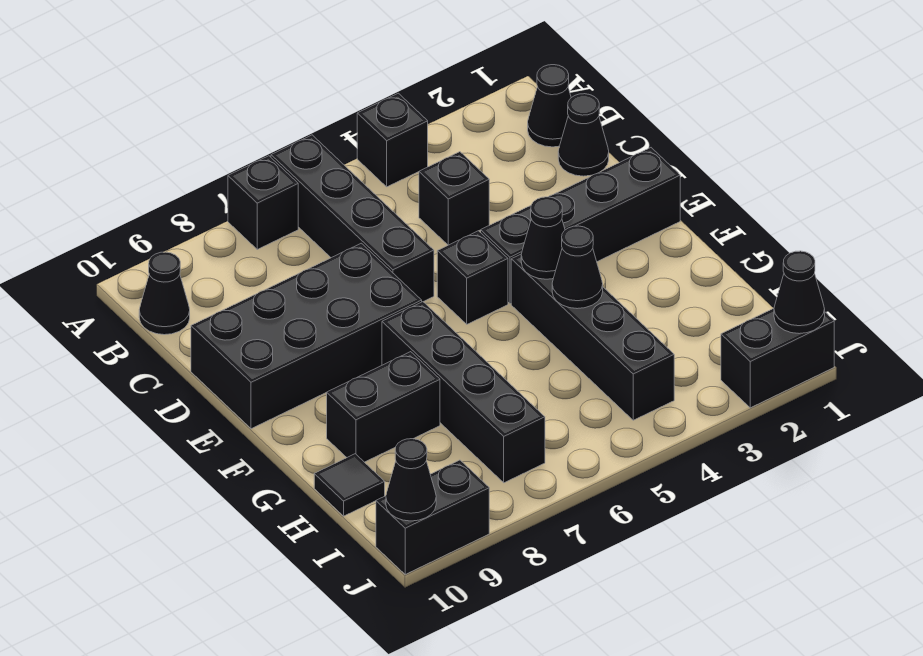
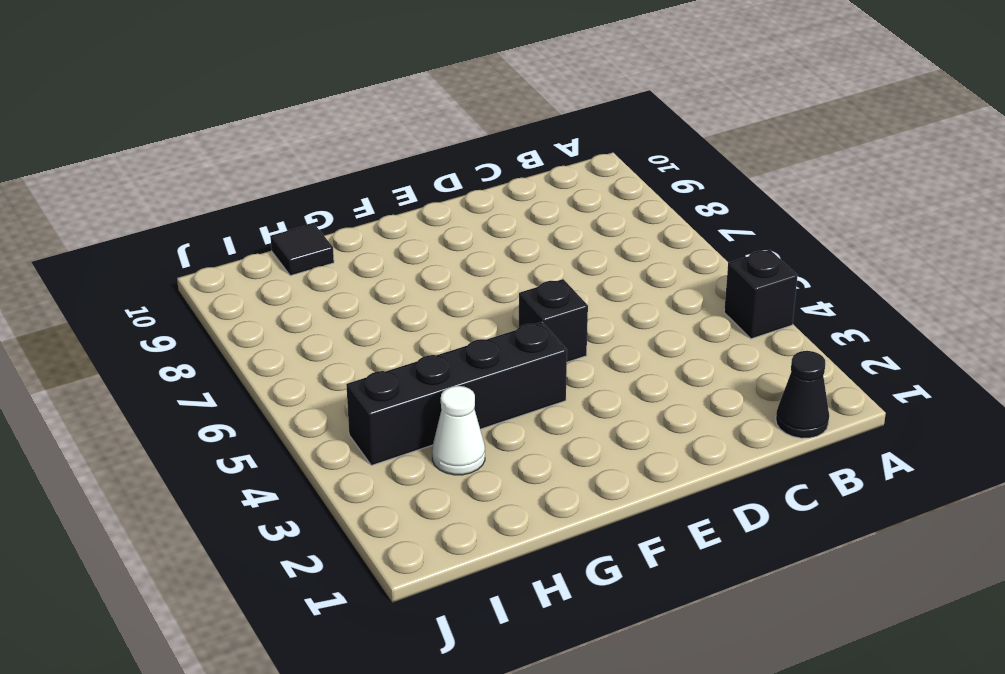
white cone H3 level 1 -> none
none -> black brick A6:D6 level 1
none -> black brick A7 level 1
none -> black cone B10 level 1

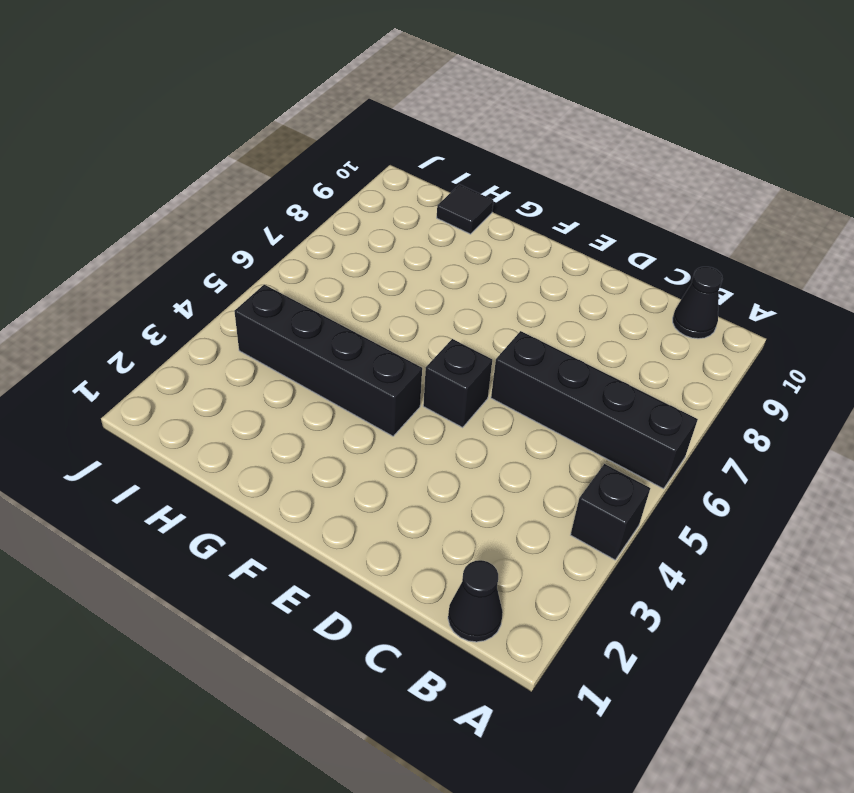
none -> black brick A7 level 1
none -> black cone C1 level 1
none -> black brick C4 level 1

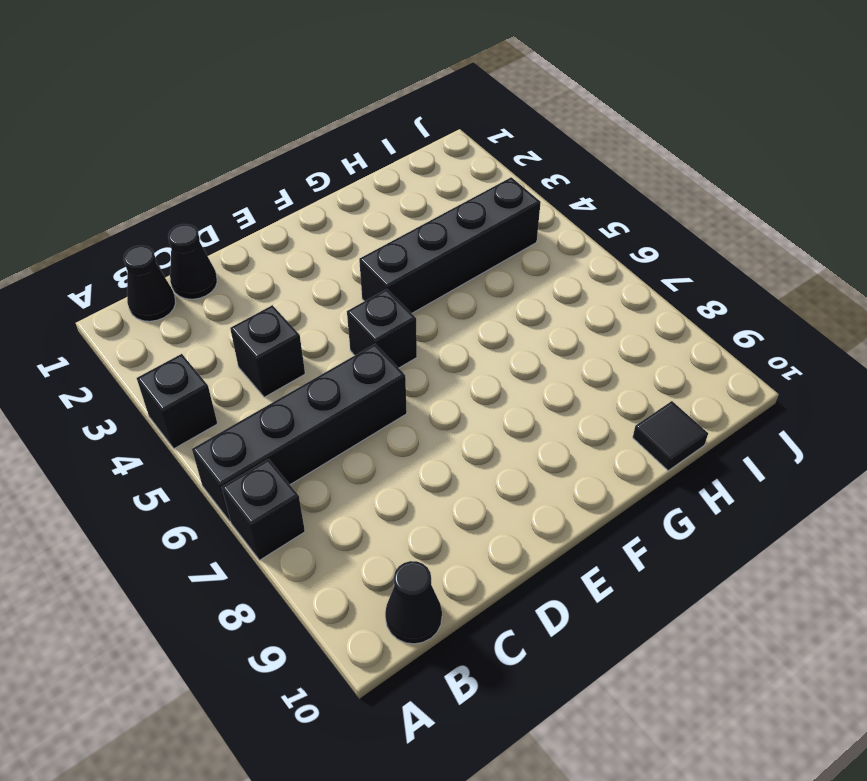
none -> black brick D7:E10 level 1
none -> black brick E1:E4 level 1
none -> black brick F7:I7 level 1

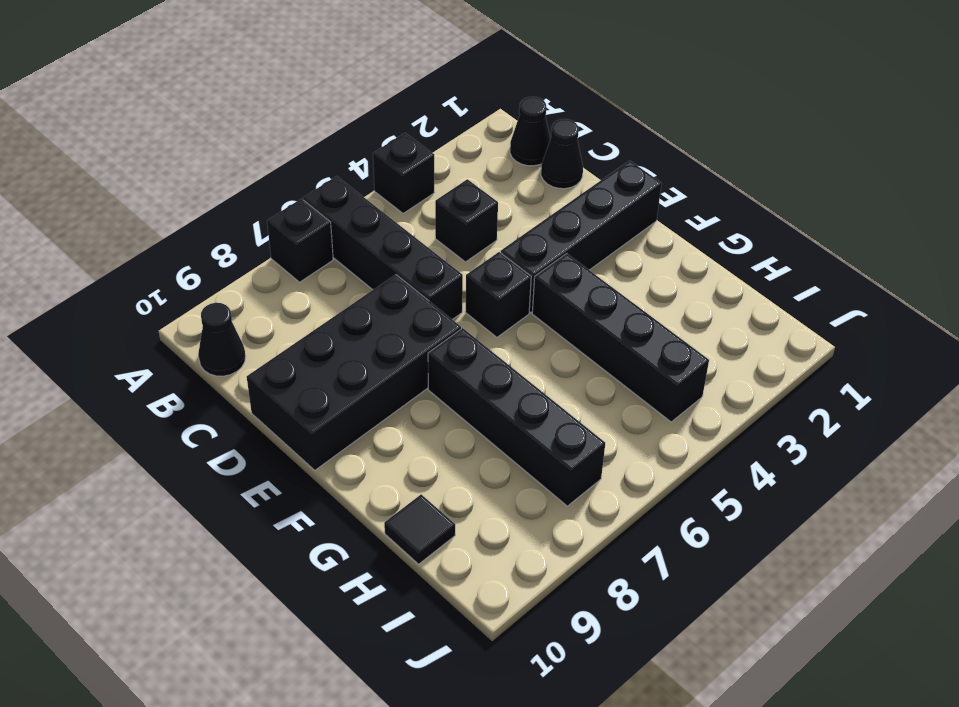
none -> black brick G8:G9 level 1
none -> black brick J1:J2 level 1
none -> black brick J9:J10 level 1

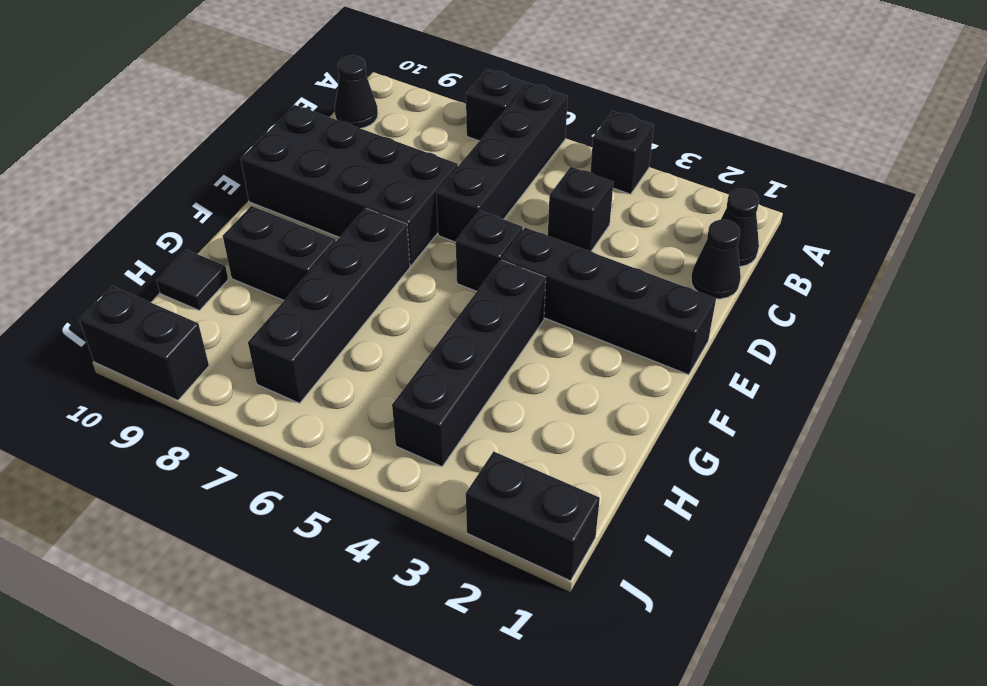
none -> black cone F4 level 2
none -> black cone G4 level 2
none -> black cone J1 level 2

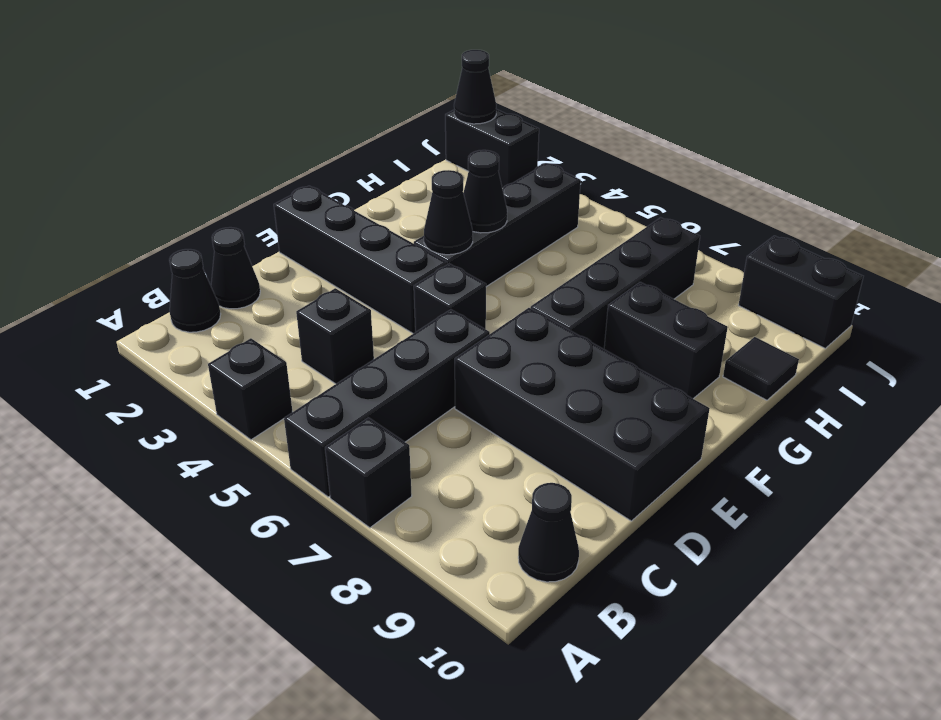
none -> black cone J10 level 2

